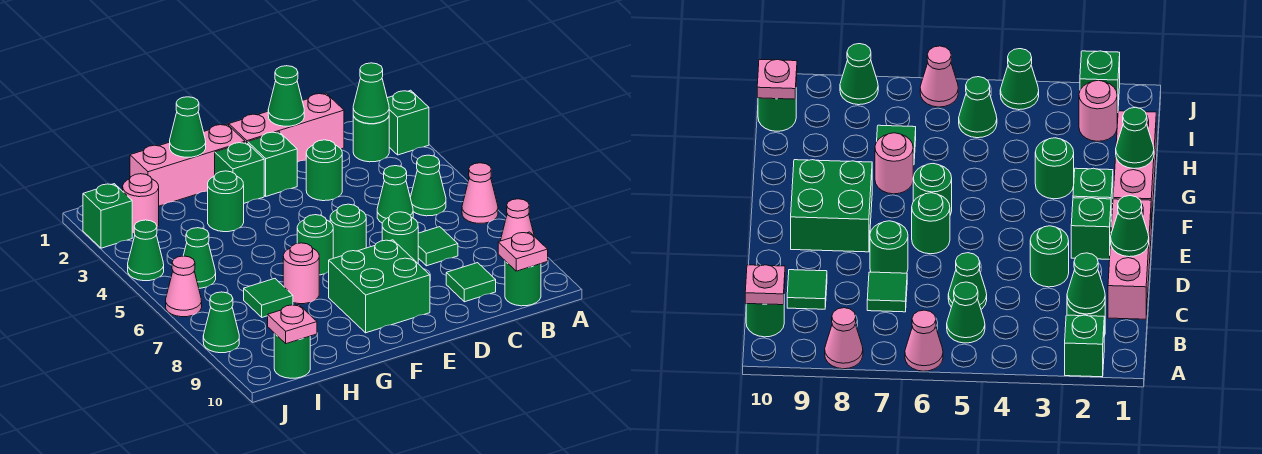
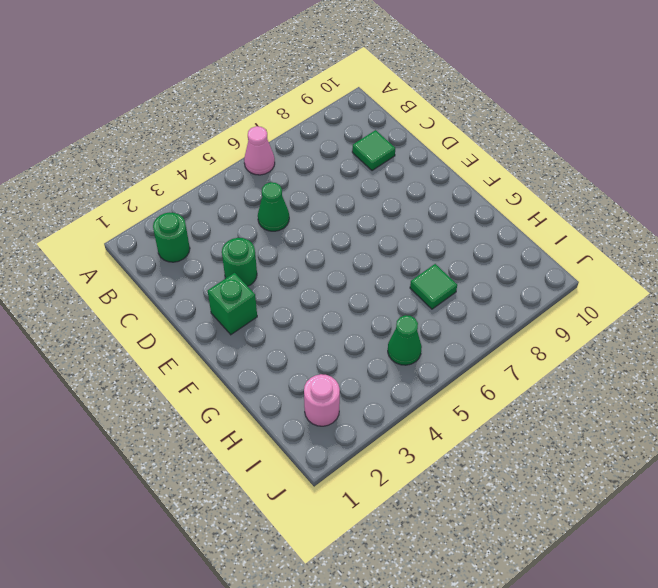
none -> green brick A2 level 1
none -> pink cone A8 level 1
none -> green cone B5 level 1
none -> green round brick B10 level 1

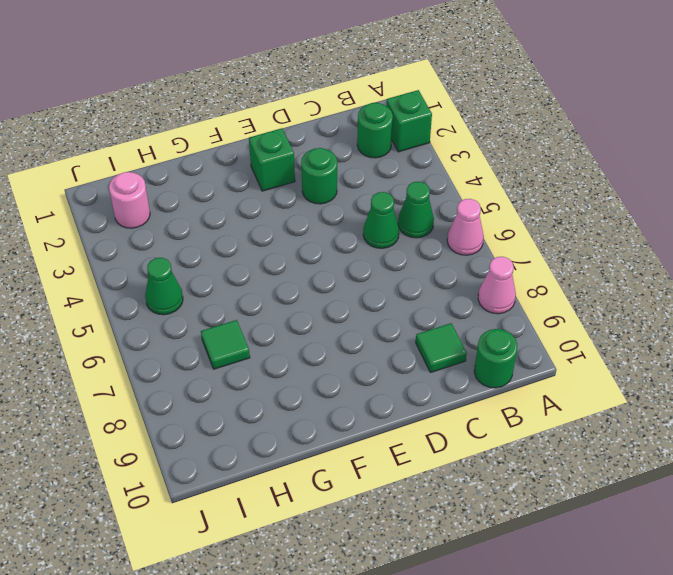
none -> pink brick C1:E1 level 1
none -> green tile C7 level 1
none -> green round brick D7 level 1
none -> green round brick E6 level 1

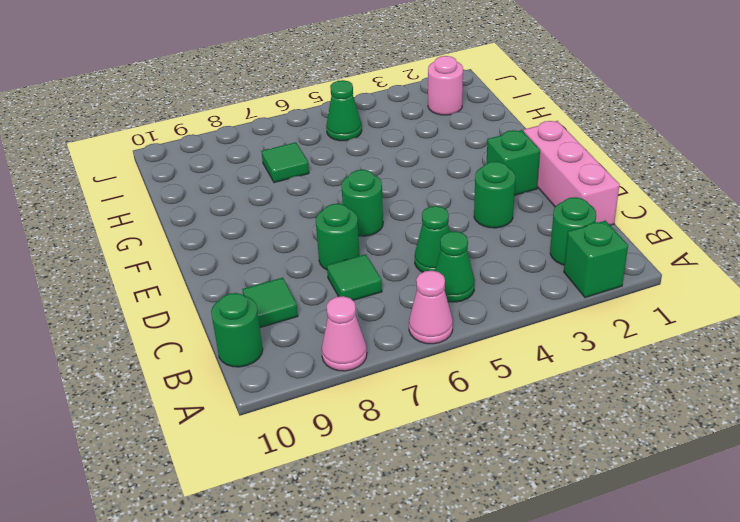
none -> green brick E8:F9 level 1
none -> pink brick F1:H1 level 1
none -> green brick F2 level 1
none -> green round brick F6 level 1

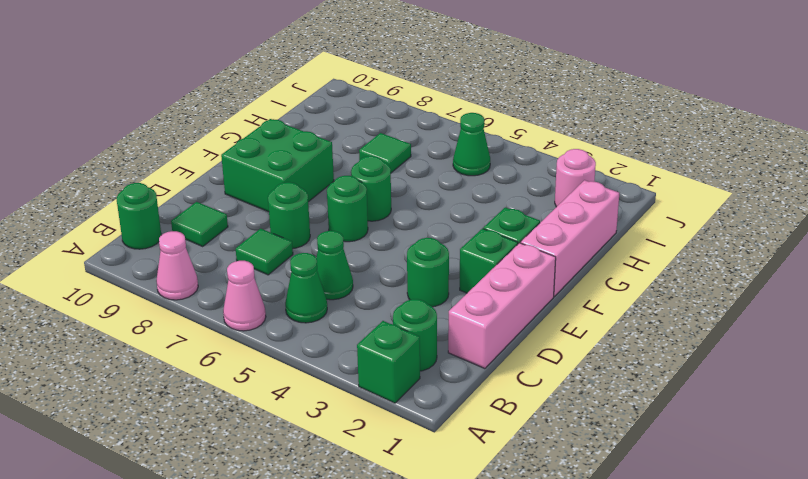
none -> green round brick G3 level 1
none -> pink round brick G7 level 1
none -> green round brick I10 level 1
none -> green brick J2 level 1

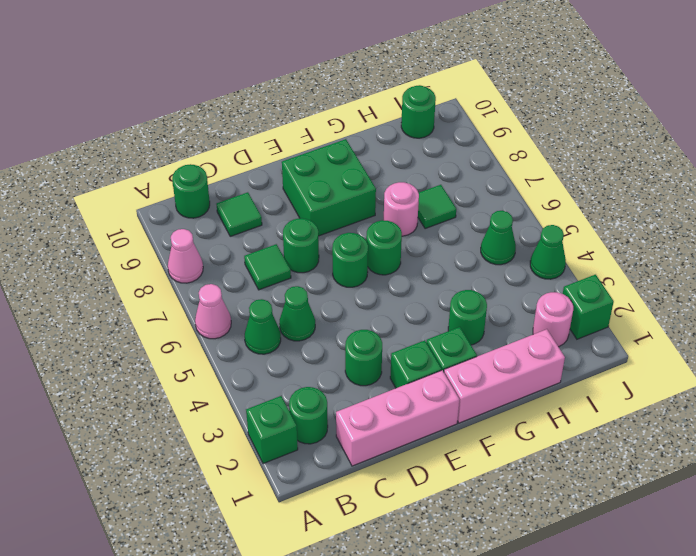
none -> pink cone J6 level 1
none -> green cone J8 level 1
none -> green cone B2 level 2
none -> pink plate B10 level 2

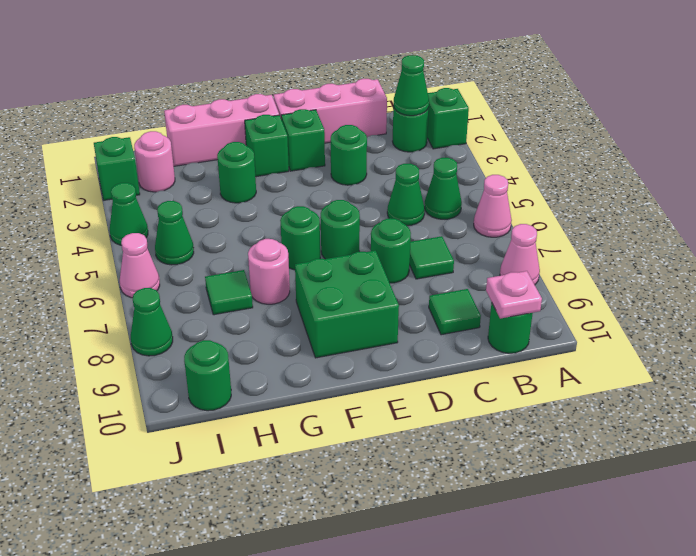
none -> green cone D1 level 2
none -> green cone G1 level 2
none -> pink plate I10 level 2

